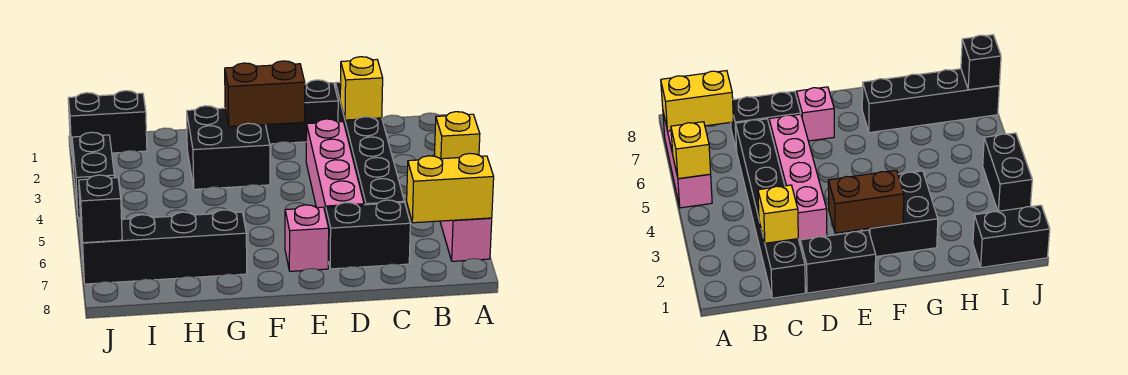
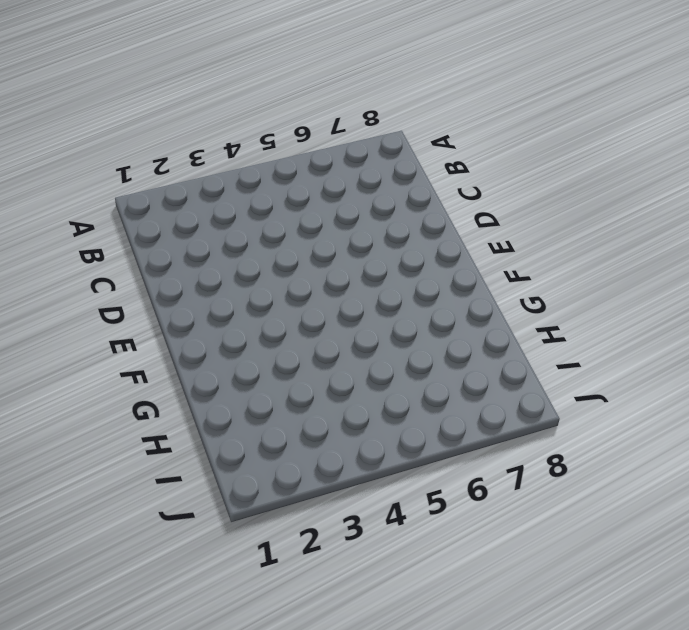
none -> pink brick A5:A7 level 1
none -> black brick C1:C6 level 1
none -> black brick C7:D7 level 1

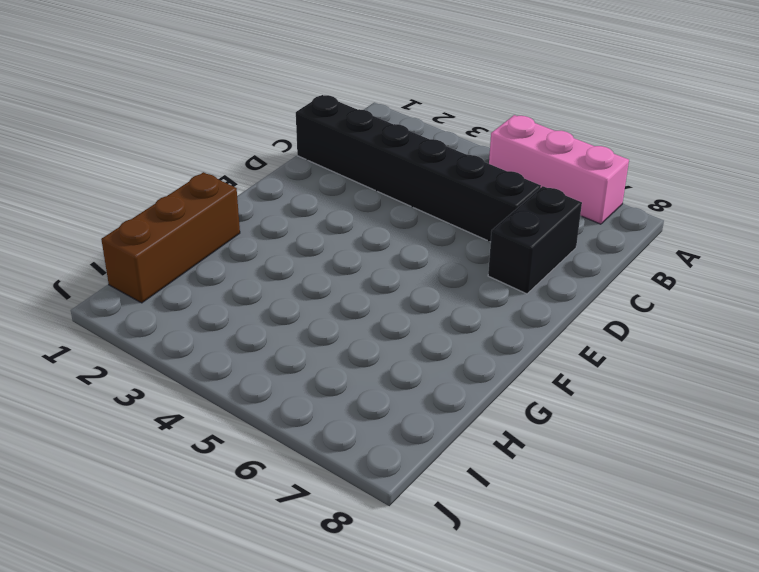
brown brick G1:I1 level 1 -> black brick I1:J1 level 1
none -> black brick D1:E1 level 1
none -> pink brick D3:D6 level 1
none -> pink brick E7 level 1

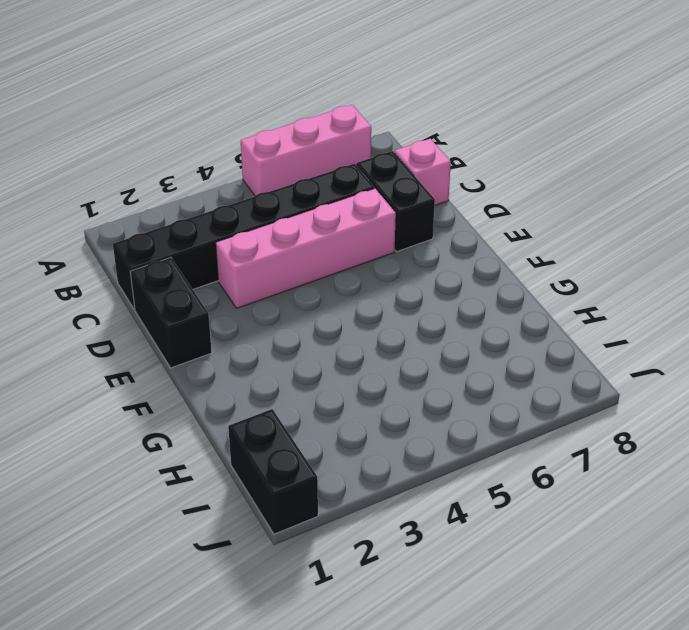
pink brick C8 level 1 -> pink brick E7 level 1
none -> black brick F2:G3 level 1
none -> black brick G7:J7 level 1
none -> black brick J3:J4 level 1

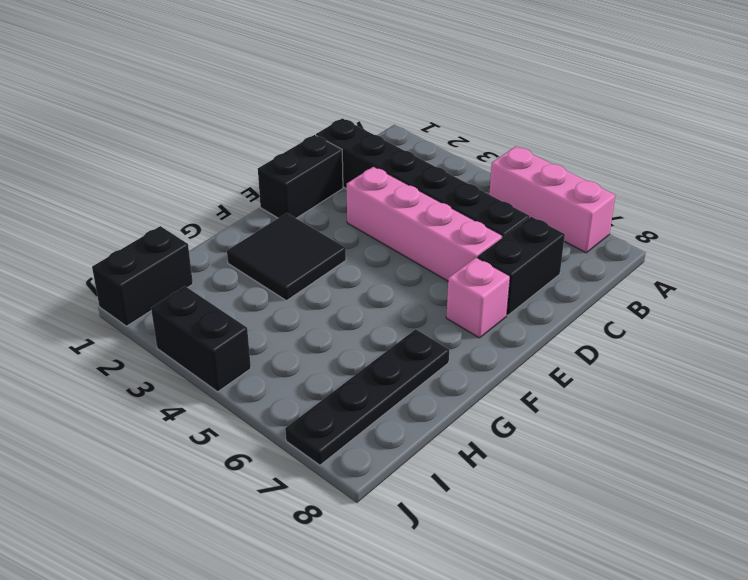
black tile F2:G3 level 1 -> black brick F2:G3 level 1
black plate G7:J7 level 1 -> black brick G7:J7 level 1
none -> yellow brick A5 level 2
none -> yellow brick A7:B7 level 2
none -> yellow brick C2 level 2

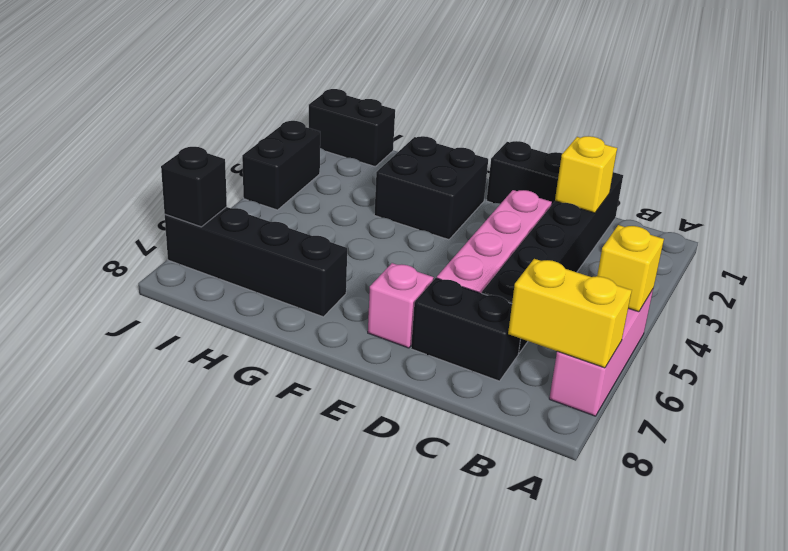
none -> brown brick E2:F2 level 2

